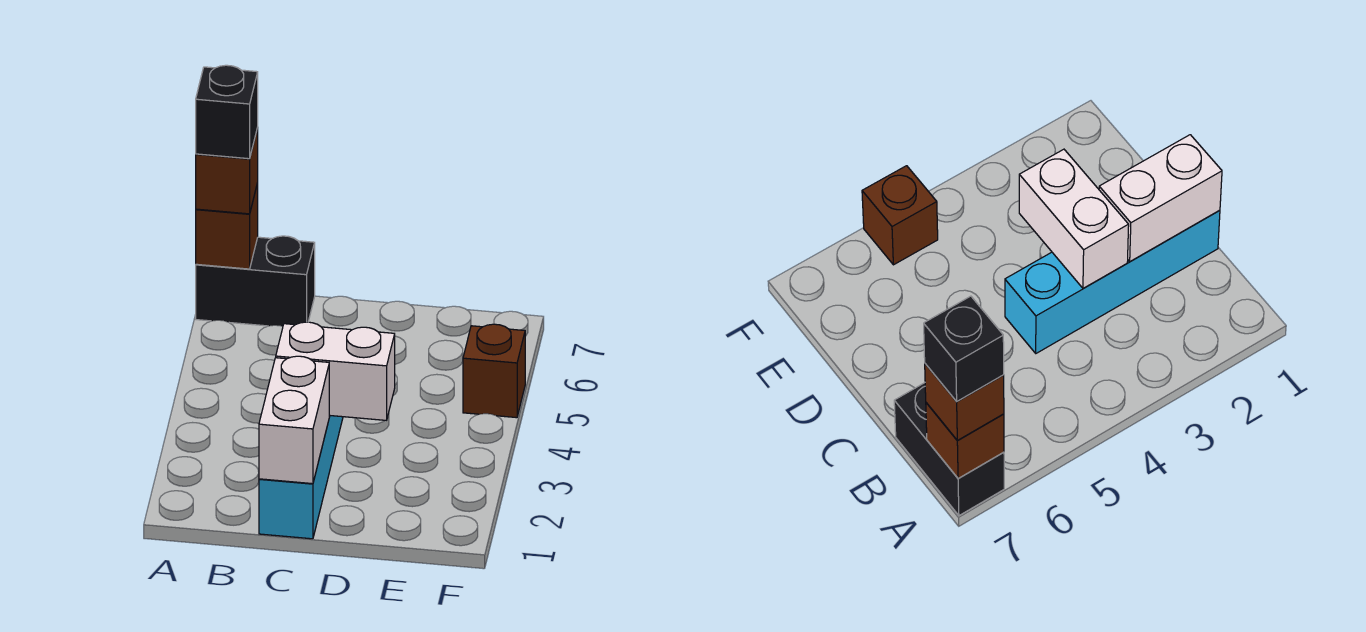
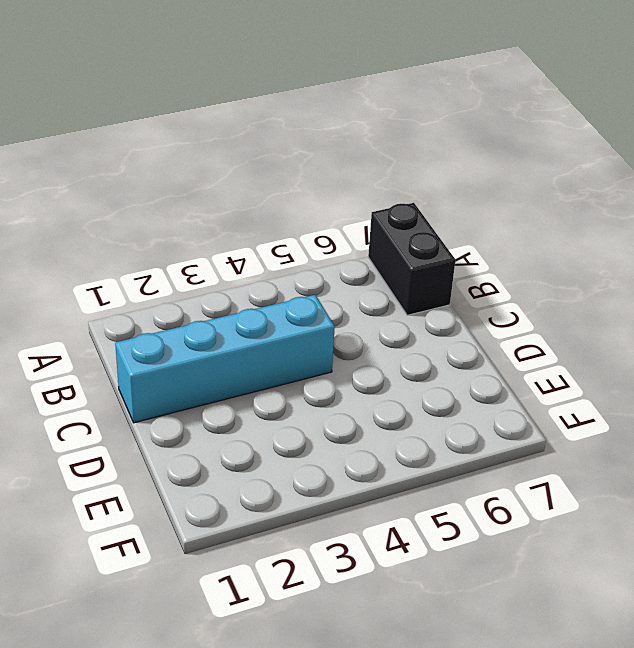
none -> brown brick F5 level 1
none -> brown brick A7 level 2

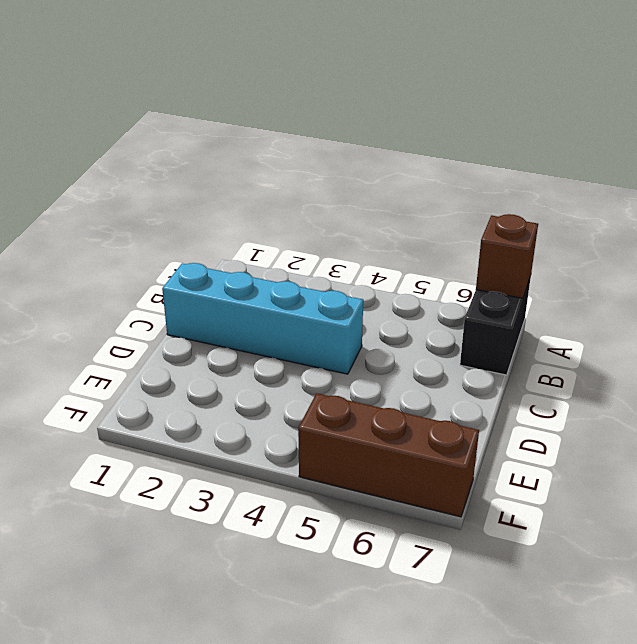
brown brick F5:F7 level 1 -> brown brick F5 level 1
none -> white brick C1:C2 level 2
none -> white brick C3:D3 level 2

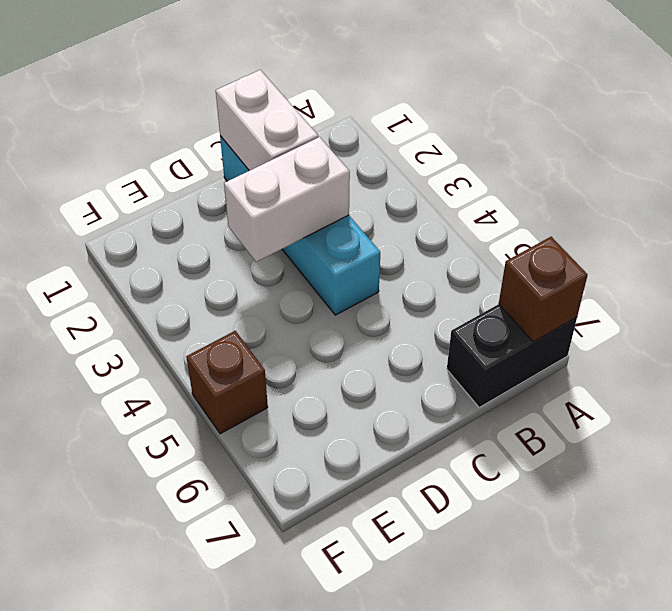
none -> brown brick A7 level 3
none -> black brick A7 level 4

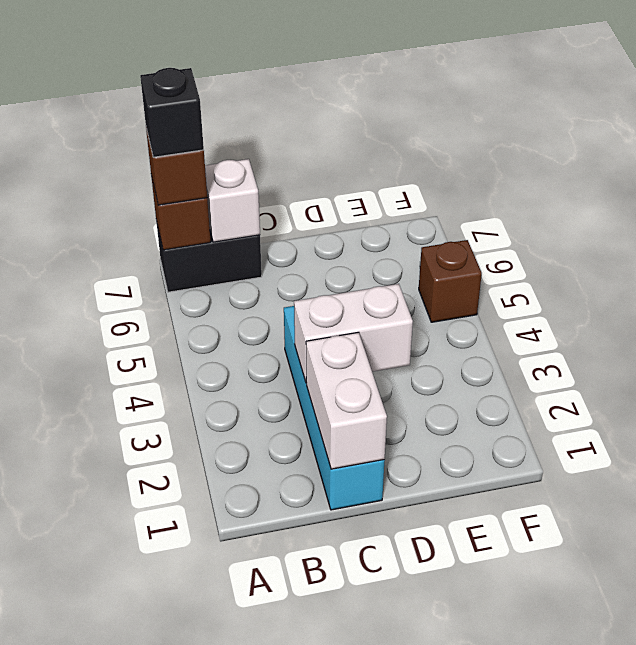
white brick B7 level 2 -> none

